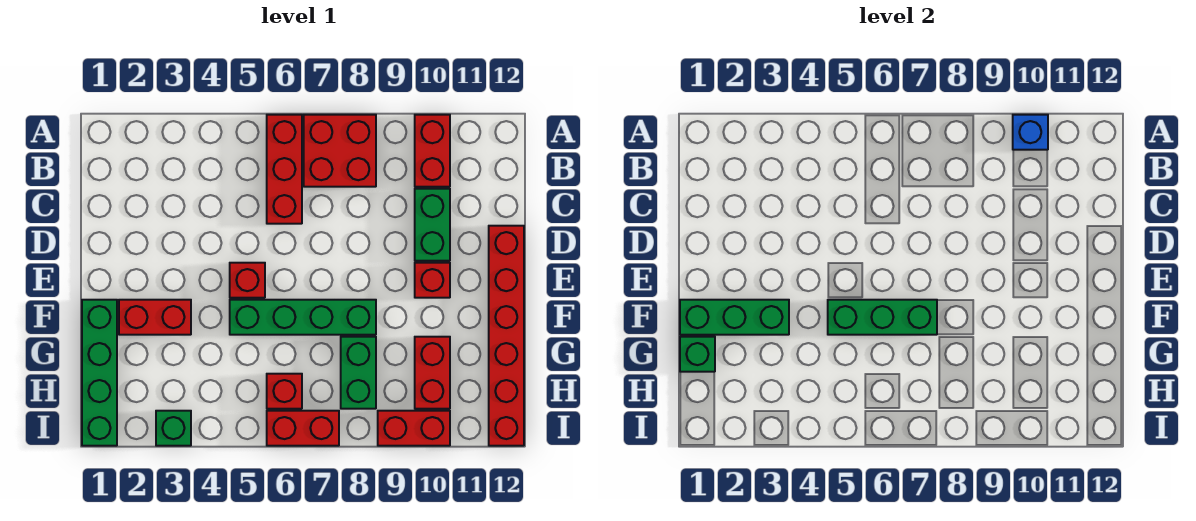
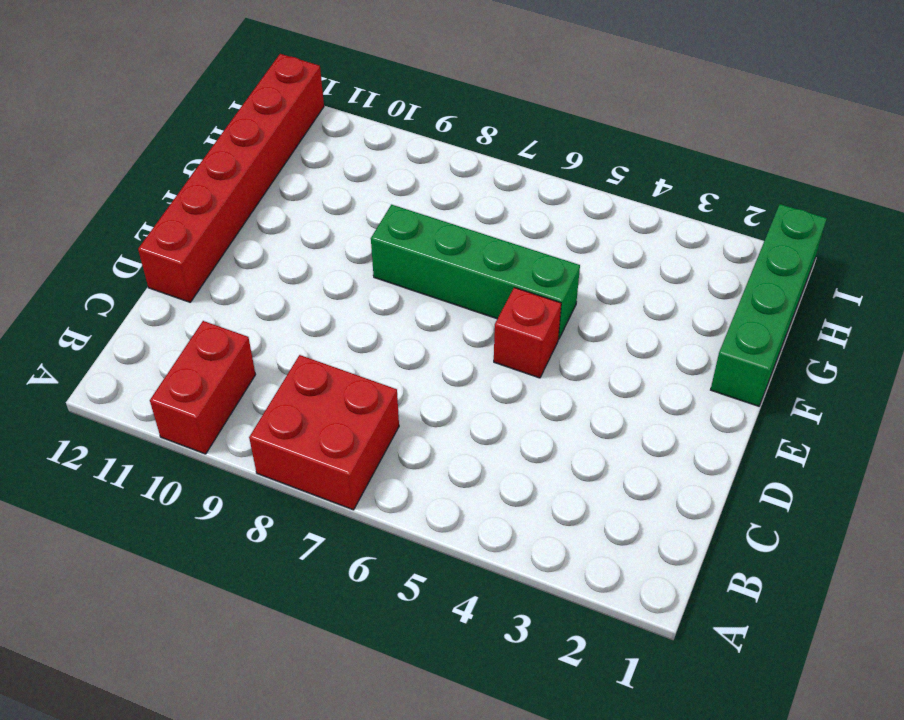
none -> red brick A6:C6 level 1
none -> green brick C10:D10 level 1
none -> red brick E10 level 1

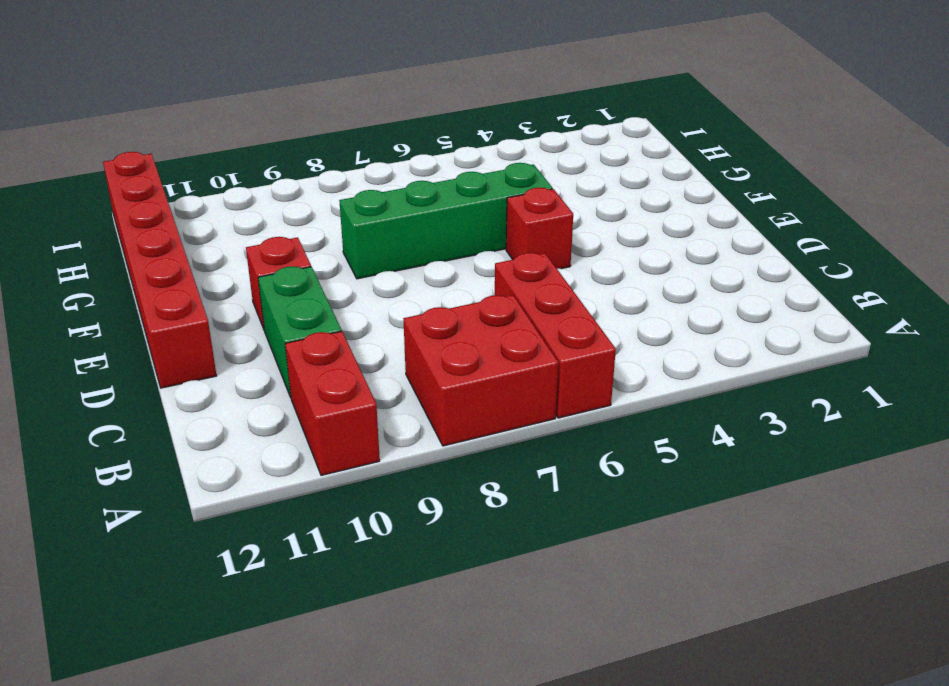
none -> green brick F1:I1 level 1
none -> red brick F2:F3 level 1
none -> green brick G8:H8 level 1

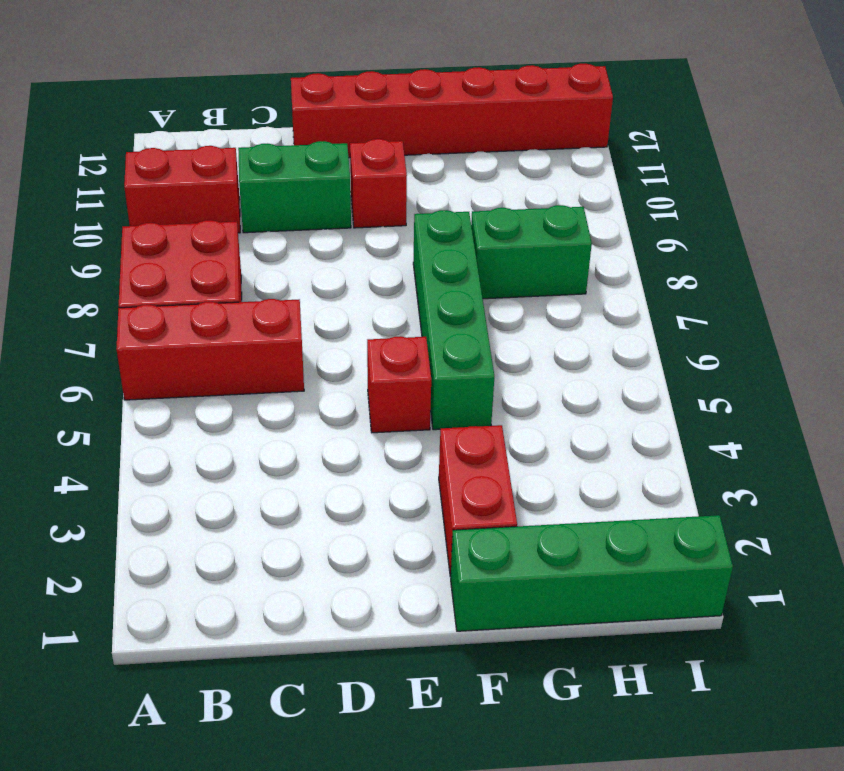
none -> red brick G10:H10 level 1
none -> red brick H6 level 1
none -> green brick I3 level 1

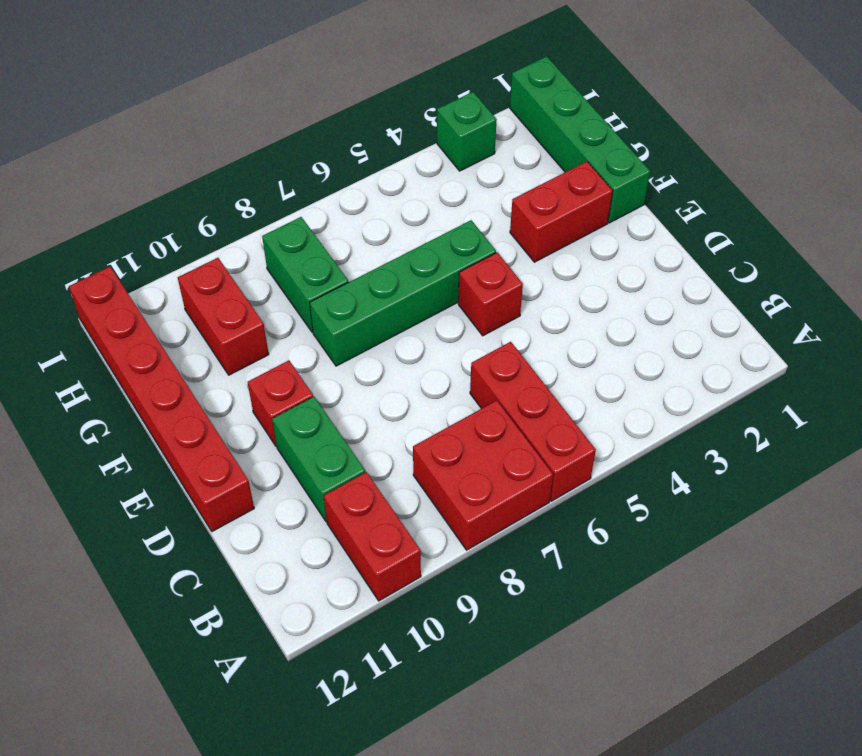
none -> red brick H6 level 1
none -> red brick I6:I7 level 1
none -> red brick I9:I10 level 1

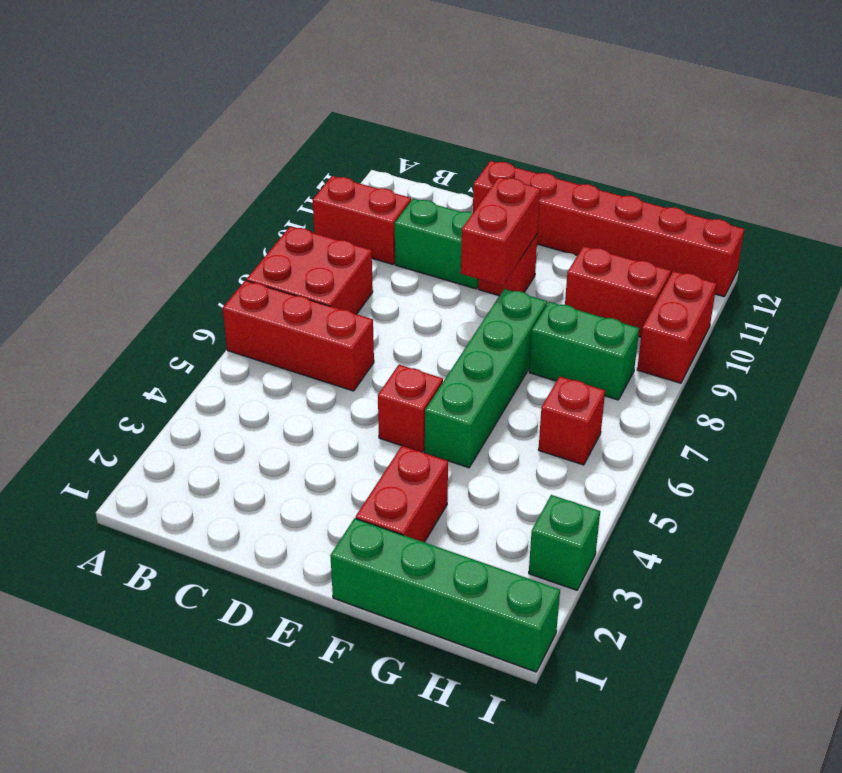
red brick E9:E10 level 2 -> red brick I6:I7 level 1
none -> blue brick A10 level 2
none -> green brick F1:F3 level 2
none -> green brick F5:F7 level 2

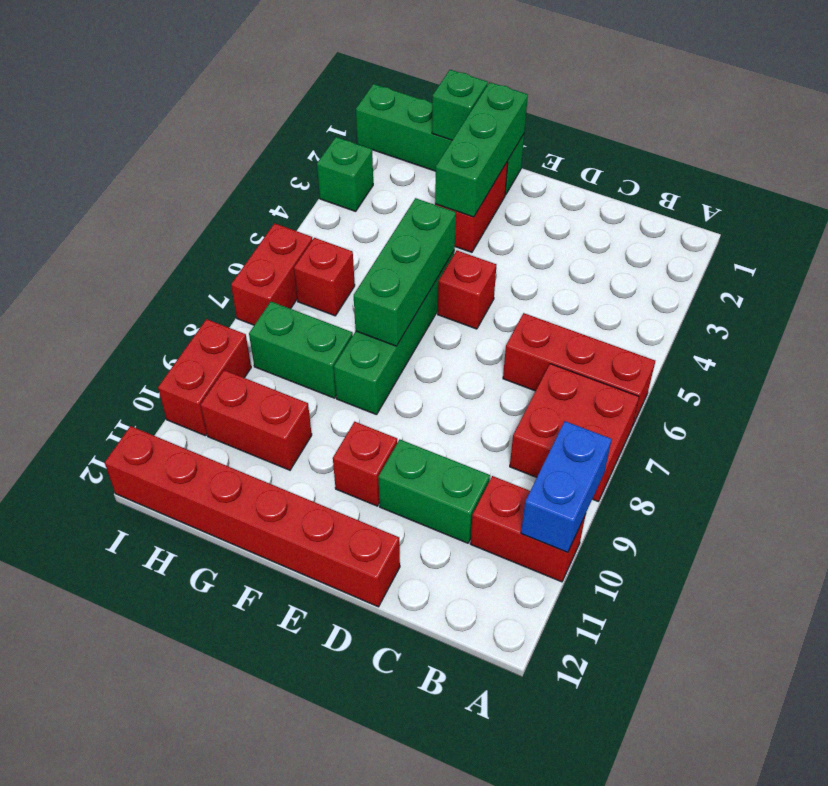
blue brick A9:A10 level 2 -> blue brick A10 level 2

